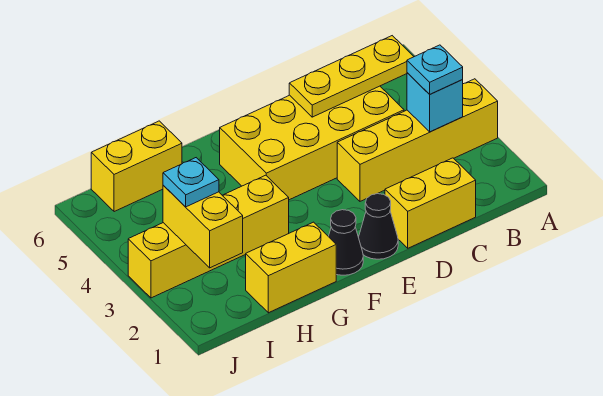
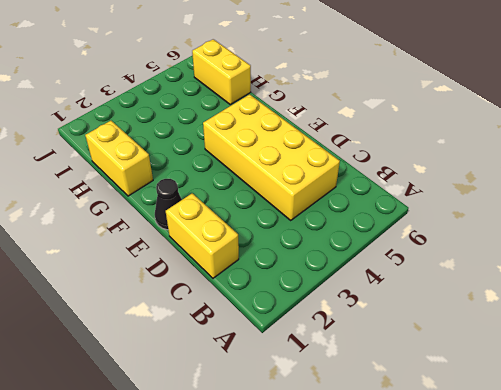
none -> yellow brick A3:D3 level 1
none -> black cone F1 level 1
none -> yellow brick G3:J3 level 1

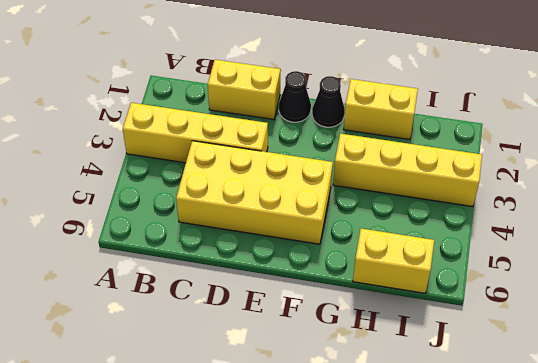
none -> cyan brick B3 level 2
none -> yellow plate B5:D5 level 2
none -> yellow brick I2:I3 level 2

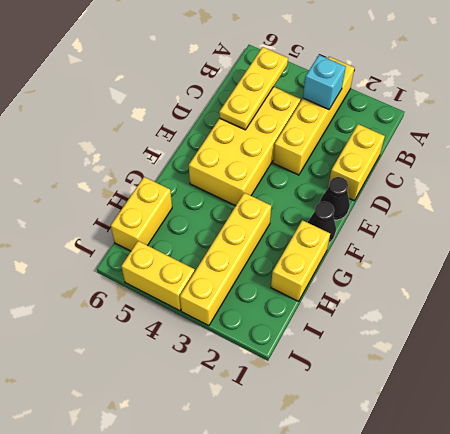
yellow brick J4:J5 level 1 -> yellow brick I2:I3 level 2
none -> cyan plate B3 level 3
none -> cyan plate I3 level 3

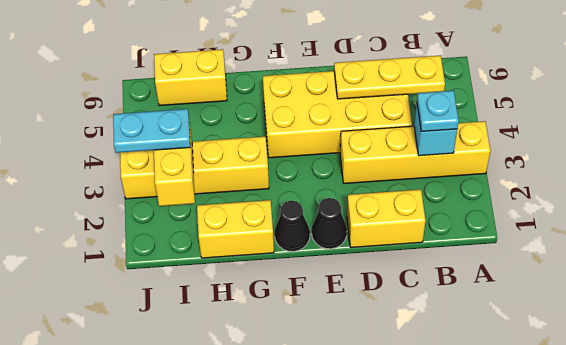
cyan plate I3:J3 level 3 -> cyan plate I3 level 3

